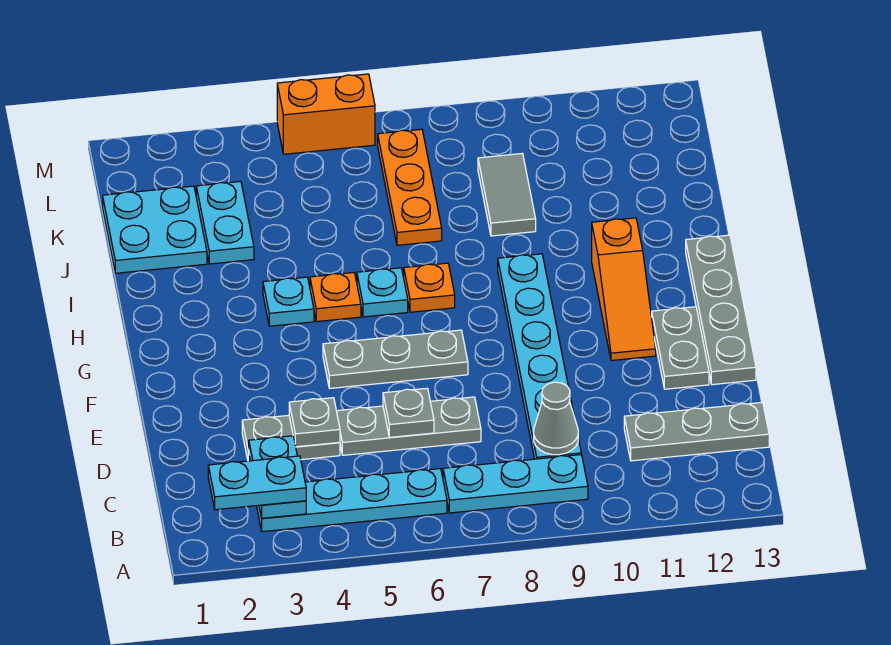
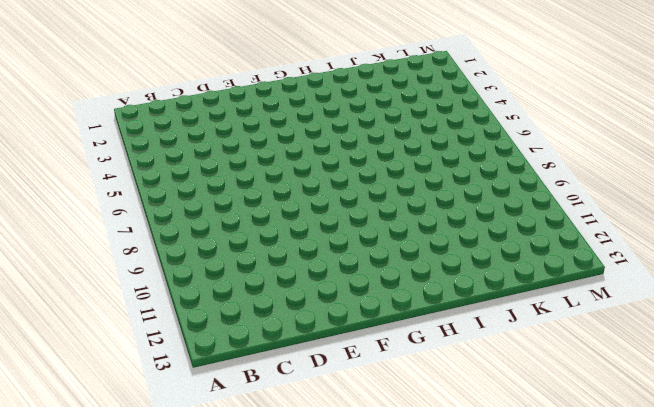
none -> cyan plate B3:B6 level 1
none -> cyan plate B7:B9 level 1
none -> cyan plate C9:H9 level 1

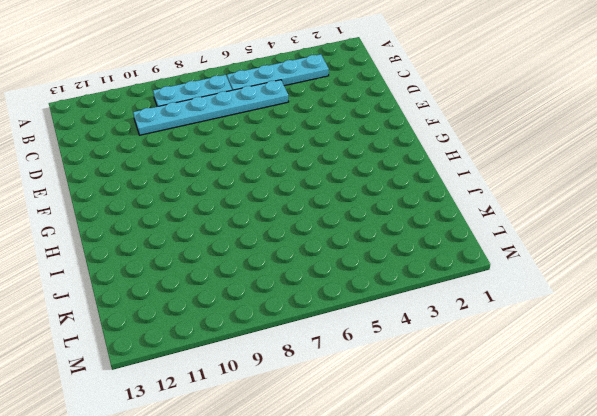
cyan plate C5:C10 level 1 -> cyan plate C9:H9 level 1
none -> grey plate C11:C13 level 1
none -> grey plate D3:D4 level 1
none -> grey plate D5:D7 level 1

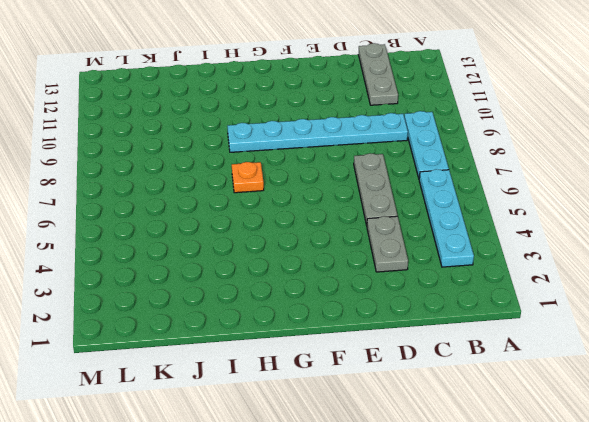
none -> grey plate E12:F12 level 1
none -> grey plate E13:H13 level 1
none -> grey plate F5:F7 level 1

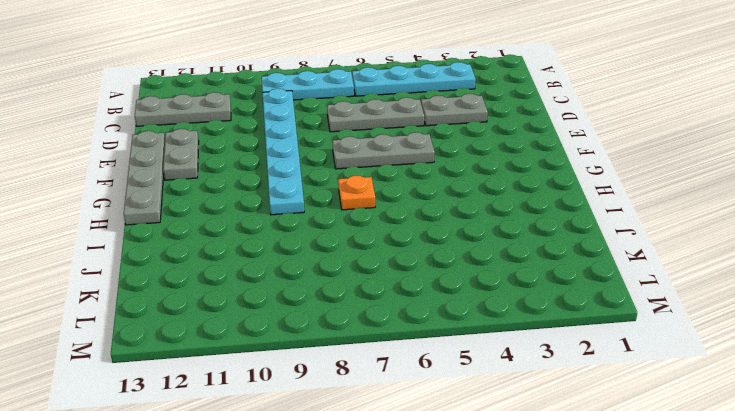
none -> orange slope F11:H11 level 1 top H
none -> cyan plate H4 level 1
none -> orange plate H5 level 1

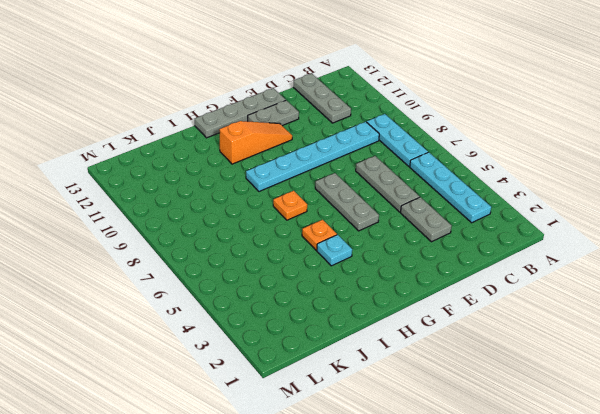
none -> cyan plate H6 level 1
none -> cyan plate J1:K2 level 1
none -> cyan plate J3:K3 level 1

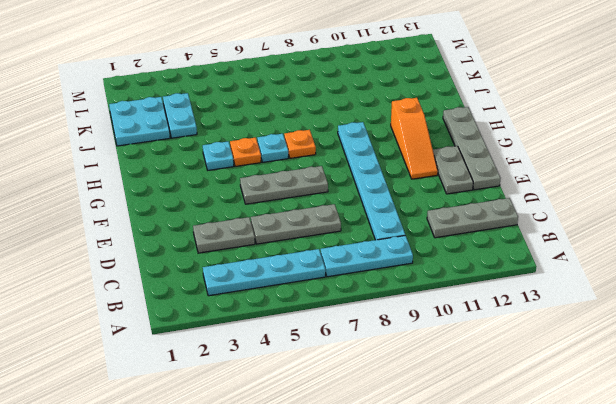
none -> orange plate J7:L7 level 1
none -> grey tile J9:K9 level 1
none -> orange brick M5:M6 level 1

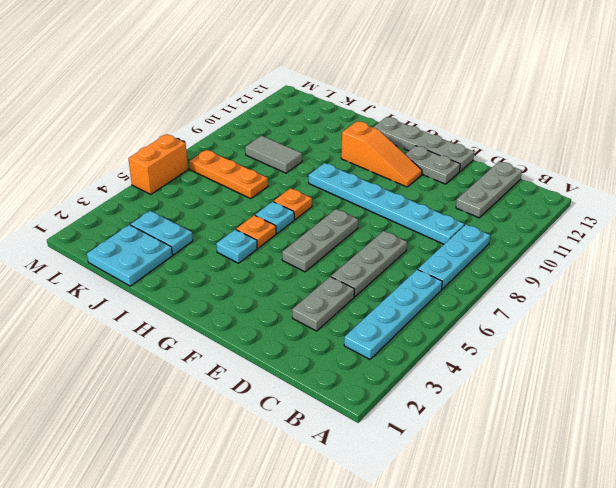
none -> cyan plate B3:C3 level 2
none -> grey cone C9 level 2
none -> grey plate D4 level 2

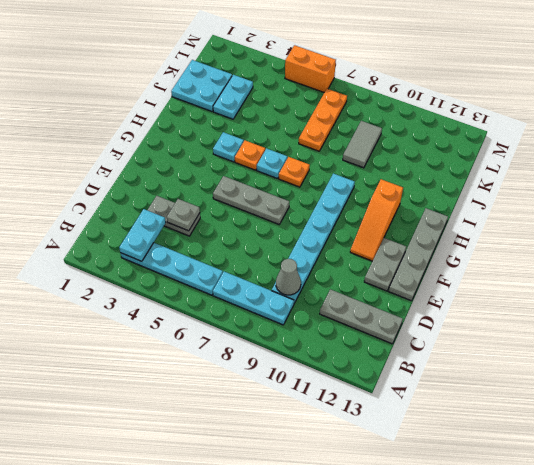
none -> grey plate D5:D7 level 1
none -> grey plate D6 level 2
none -> cyan plate B2:B3 level 3

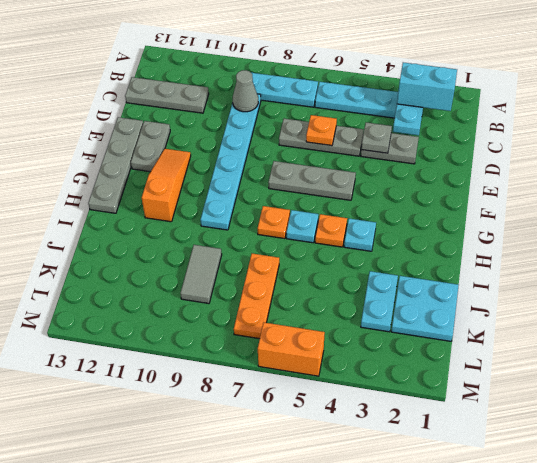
cyan brick B2:B3 level 3 -> cyan plate B2:B3 level 3
orange plate D6 level 2 -> grey plate D6 level 2

